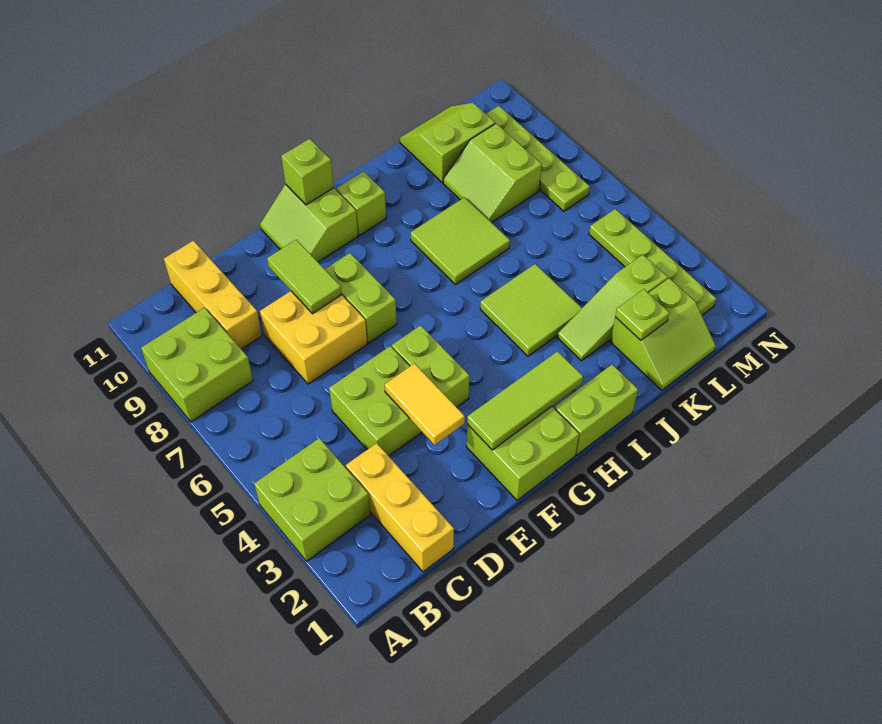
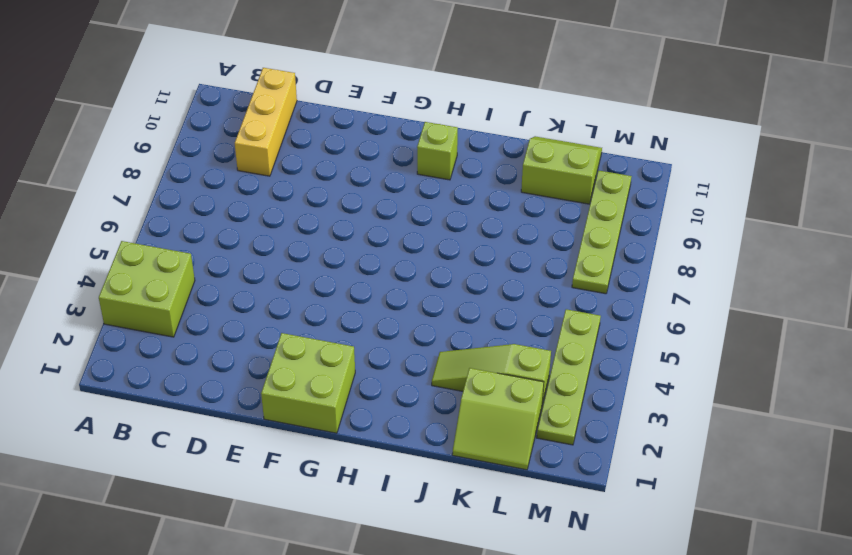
none -> lime brick A8:B9 level 1
none -> yellow brick C1:C3 level 1
none -> lime brick D4:E5 level 1

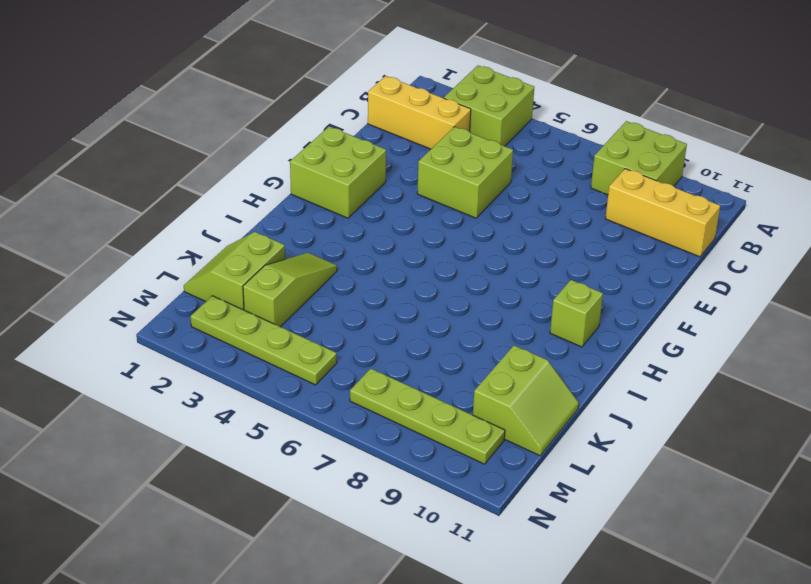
none -> yellow brick D7:E8 level 1
none -> lime brick F4:F5 level 1
none -> lime brick F7:F8 level 1

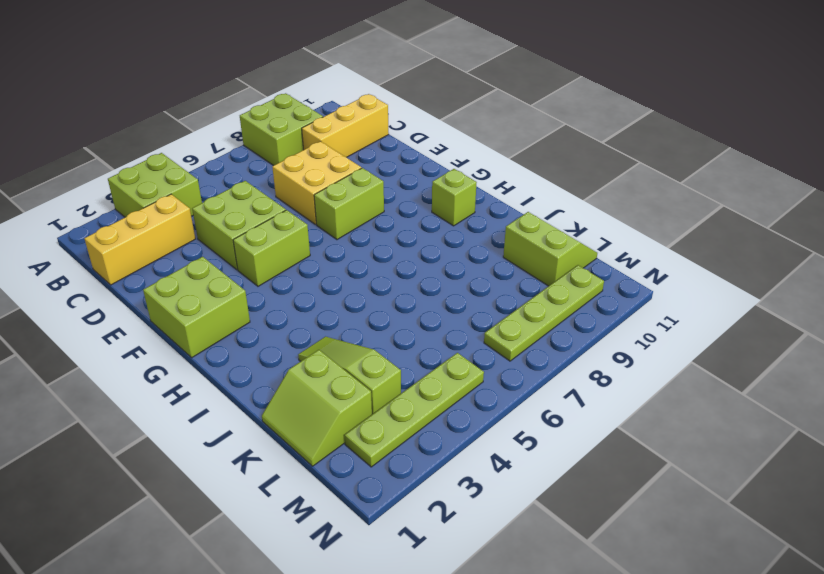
none -> lime slope F10:G11 level 1 top G
none -> lime brick H1:I1 level 1
none -> lime tile I4:J5 level 1

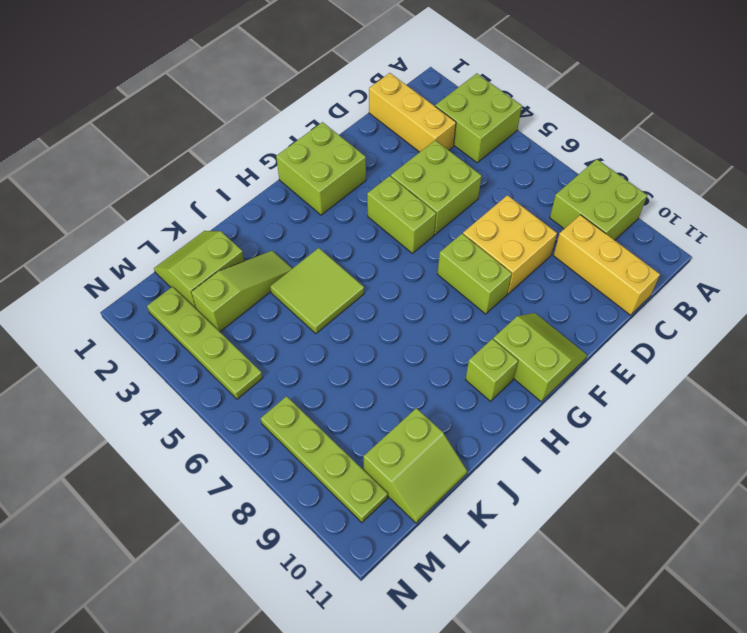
none -> lime brick H1:I1 level 1
none -> lime tile I7:J8 level 1
none -> lime slope K8:L9 level 1 top L

